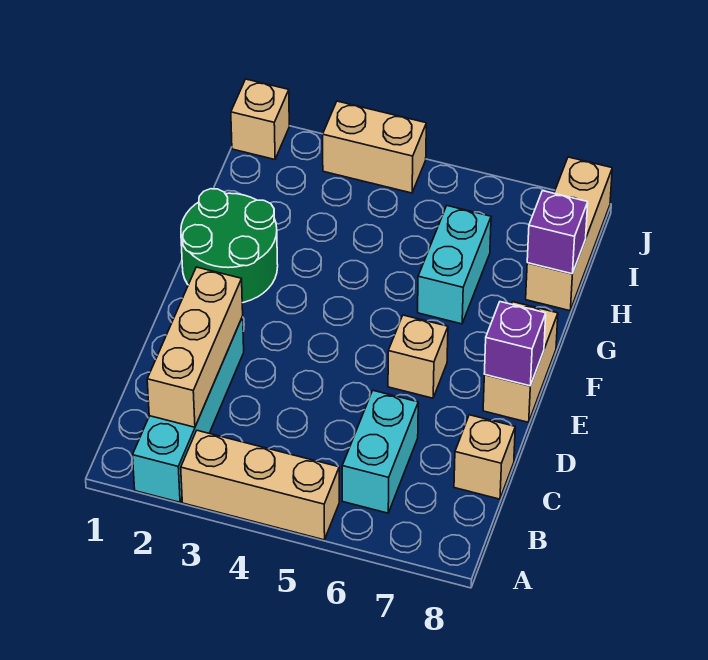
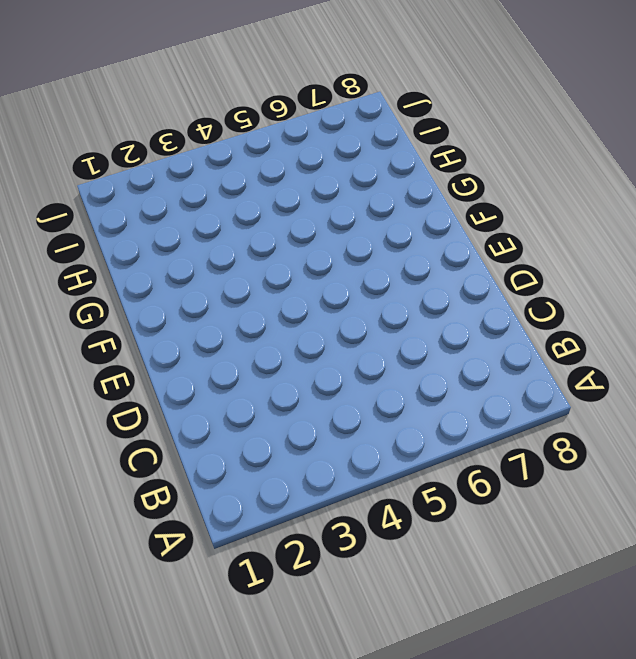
none -> cyan brick A2:D2 level 1
none -> tan brick A3:A5 level 1
none -> cyan brick B6:C6 level 1

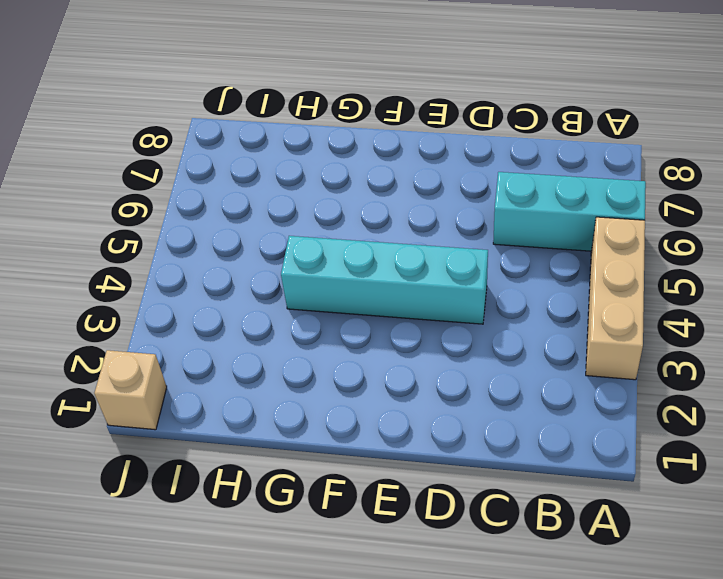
cyan brick A6:C6 level 1 -> cyan brick B6:C6 level 1
cyan brick D4:G4 level 1 -> cyan brick A2:D2 level 1
none -> tan brick C8 level 1
none -> tan brick E6 level 1
none -> tan brick E8:F8 level 1

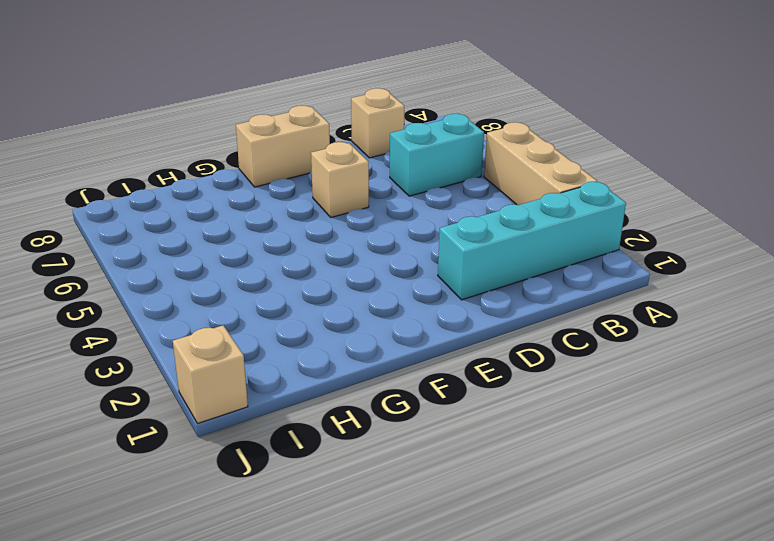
none -> green round brick F1:G2 level 1
none -> cyan brick G6:H6 level 1
none -> tan brick H8:J8 level 1

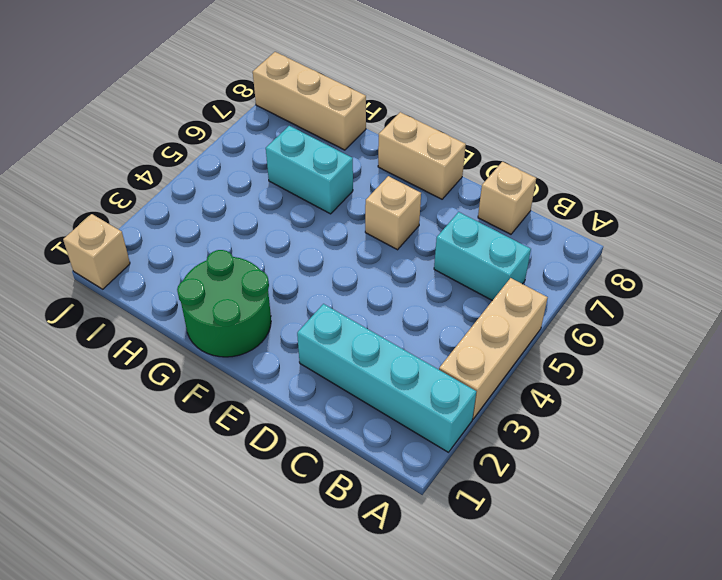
none -> tan brick J3:J4 level 1
none -> tan brick B2:D2 level 2
none -> purple brick E8 level 2

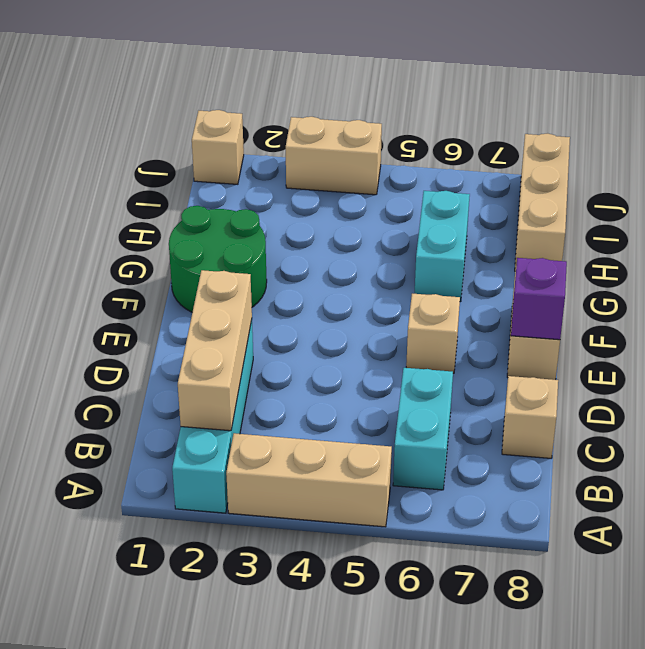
none -> purple brick H8 level 2

